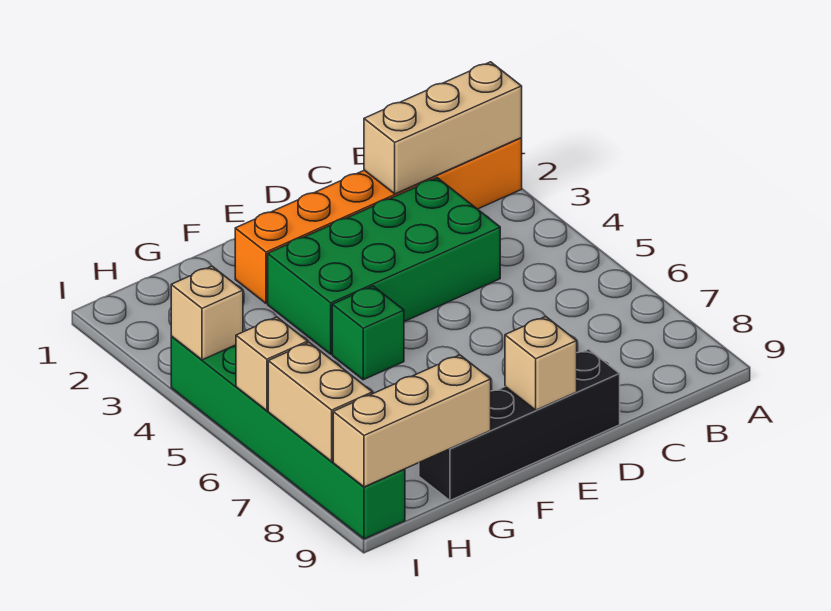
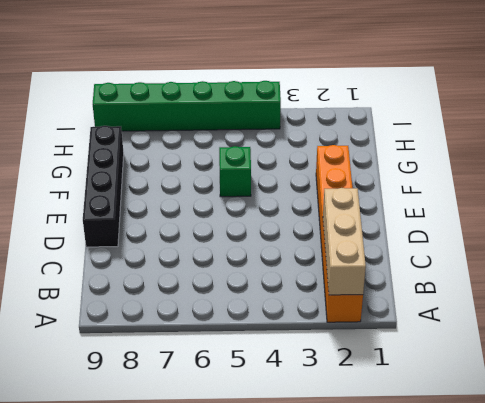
none -> green brick C3:F4 level 1
none -> tan brick E9 level 2

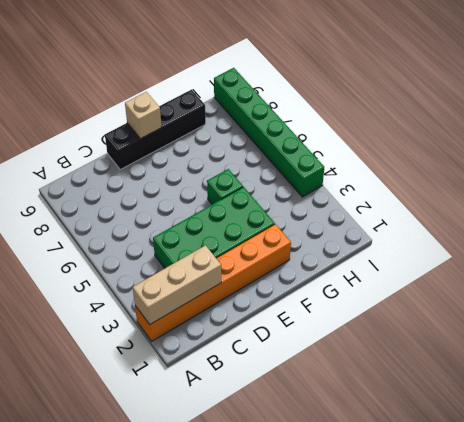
none -> tan brick G9:I9 level 2
none -> tan brick I4 level 2

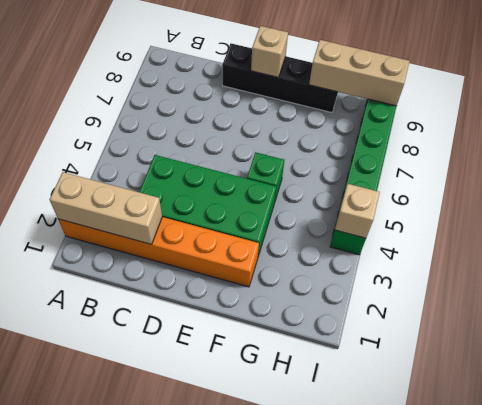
none -> tan brick I6 level 2
none -> tan brick I7:I8 level 2

